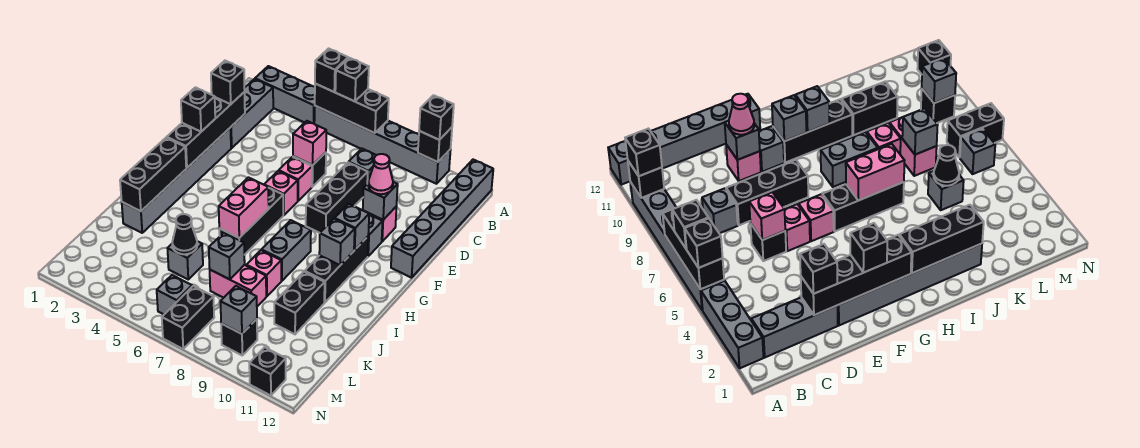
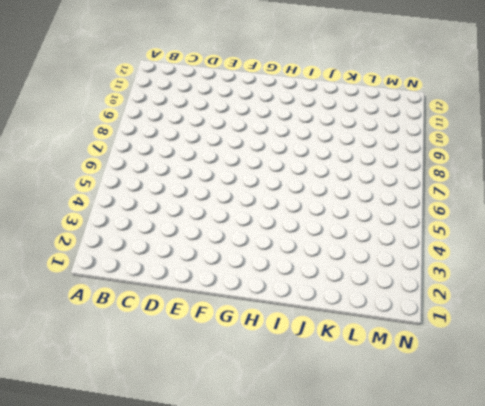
none -> grey brick A2:A4 level 1
none -> grey brick A5:A10 level 1
none -> grey brick A12:F12 level 1
none -> grey brick B2:D2 level 1

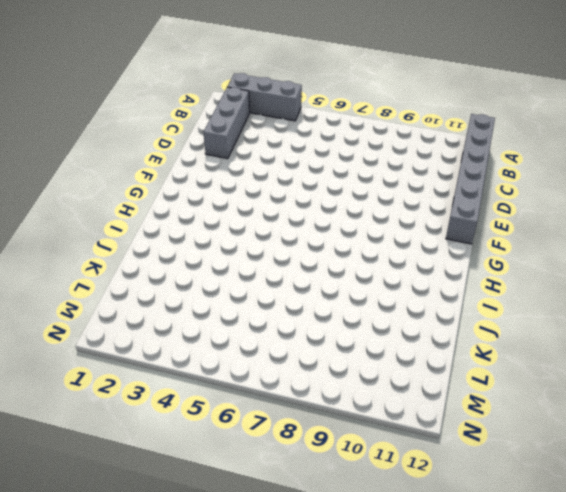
none -> grey brick A5:A10 level 1
none -> grey brick C8 level 1
none -> black brick D6 level 1
none -> black brick D8:F8 level 1

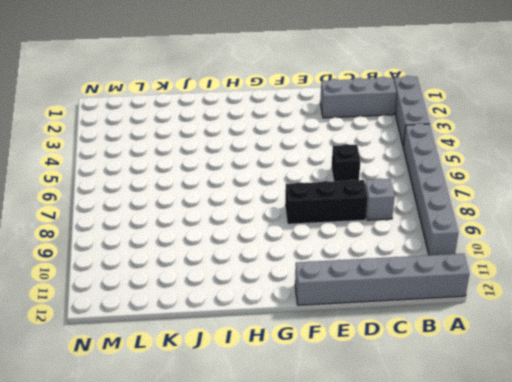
none -> grey brick E2:J2 level 1
none -> pink brick E6 level 1
none -> pink brick E10 level 1
none -> pink brick F6 level 1

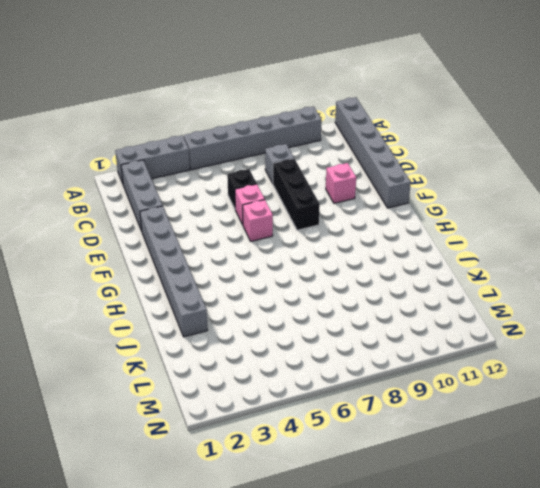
none -> grey brick F10 level 1
none -> black brick G6:I6 level 1
none -> black brick G10:I10 level 1
none -> grey brick H8:I8 level 1

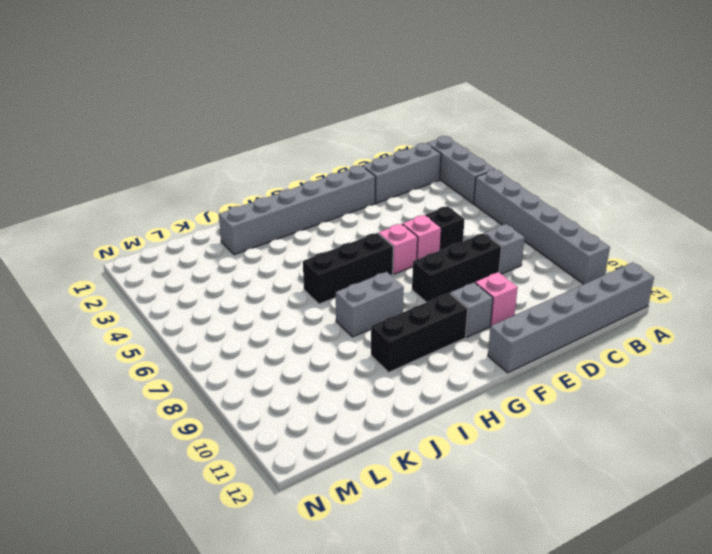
none -> pink brick J8 level 1
none -> black brick J10:K10 level 1
none -> grey brick K5 level 1
none -> pink brick K7:K8 level 1

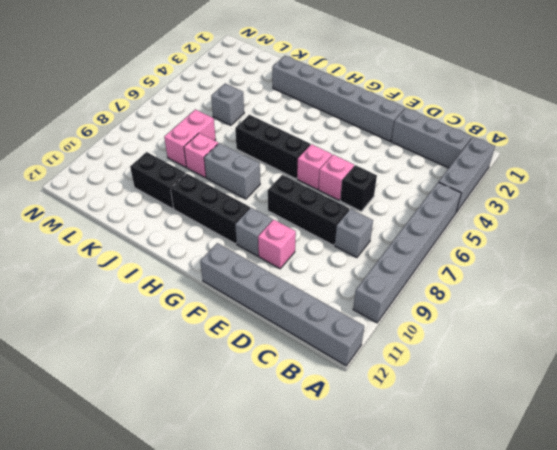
none -> grey brick M6 level 1
none -> black brick M7:N7 level 1
none -> black brick M9 level 1
none -> black brick N11 level 1

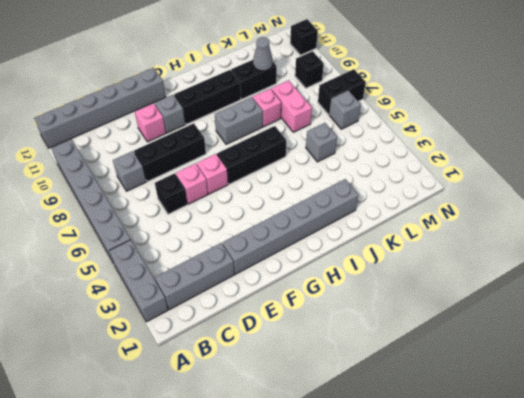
grey cone K10 level 2 -> none
none -> black brick A5:A7 level 2
none -> black brick A10 level 2
none -> black brick D2:G2 level 2
none -> pink brick D6 level 2

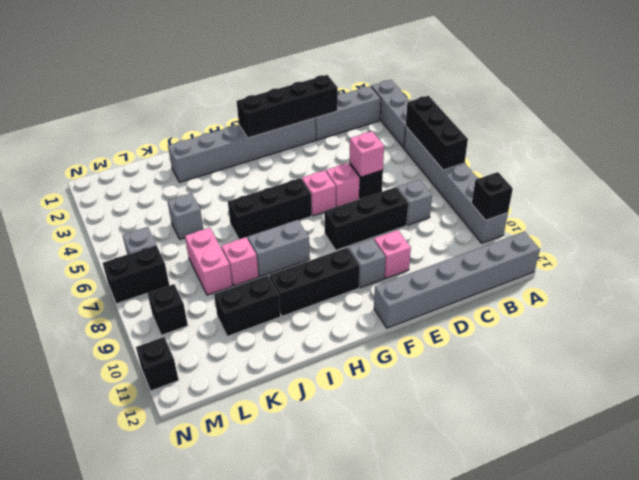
none -> grey brick E10 level 2
none -> grey brick G10 level 2
none -> black brick H2:J2 level 2
none -> pink brick H6:I6 level 2

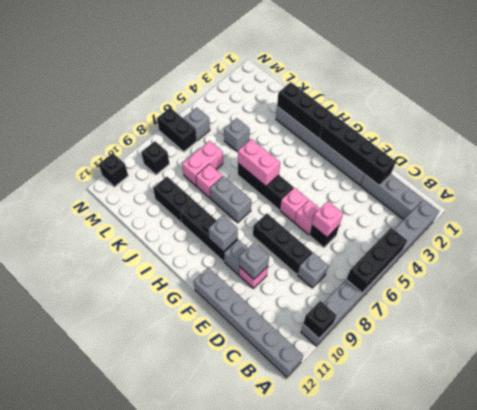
none -> grey brick H10 level 2
none -> black cone K5 level 2
none -> grey brick K7 level 2
none -> grey brick M9 level 2

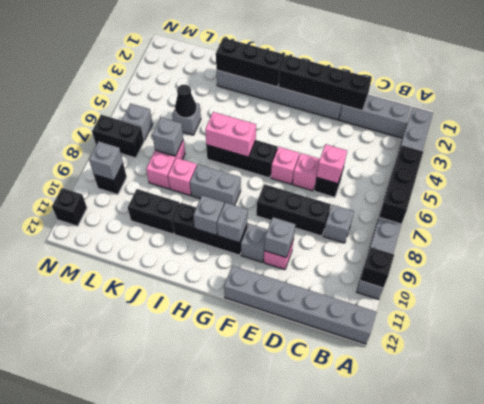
none -> black brick A5 level 3
none -> black brick A6 level 3
none -> black brick A10 level 3
none -> black brick D2 level 3

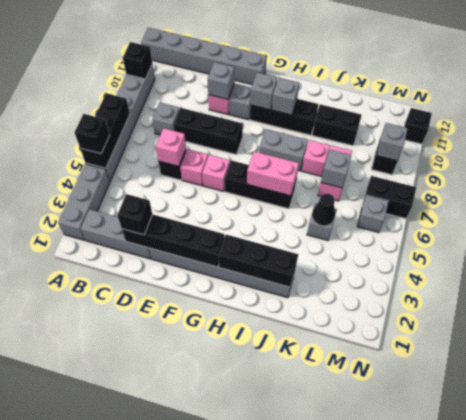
none -> black brick A6 level 3
none -> black brick A10 level 3
none -> pink cone E10 level 3
none -> black brick F2 level 3

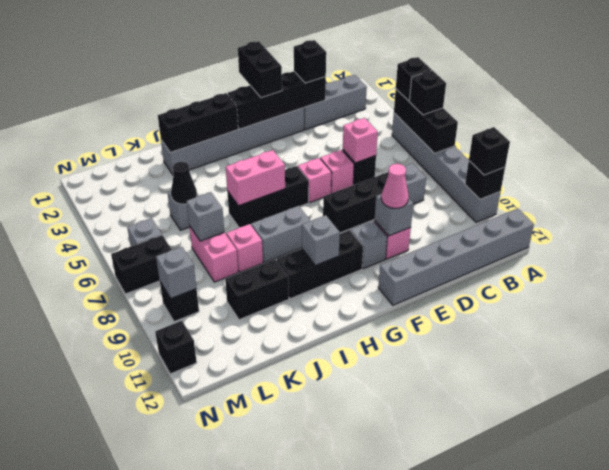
black brick F1:F2 level 3 -> black brick F2 level 3
none -> grey brick A2:A4 level 1
none -> grey brick G10 level 2

